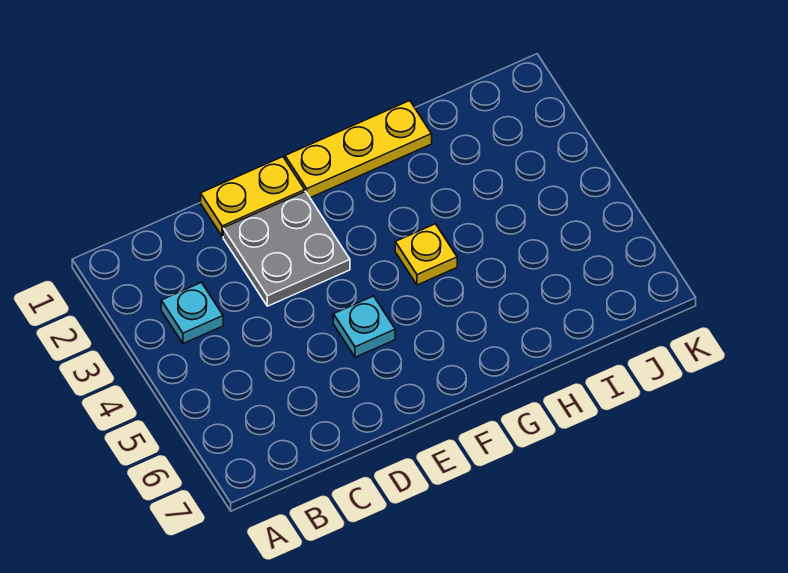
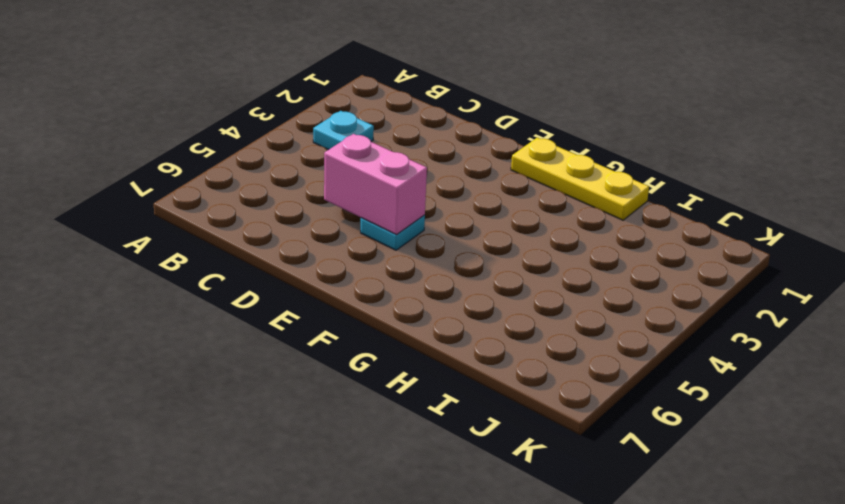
pink brick D5:E5 level 2 -> none
none -> yellow plate D1:E1 level 1
none -> grey plate D2:E3 level 1

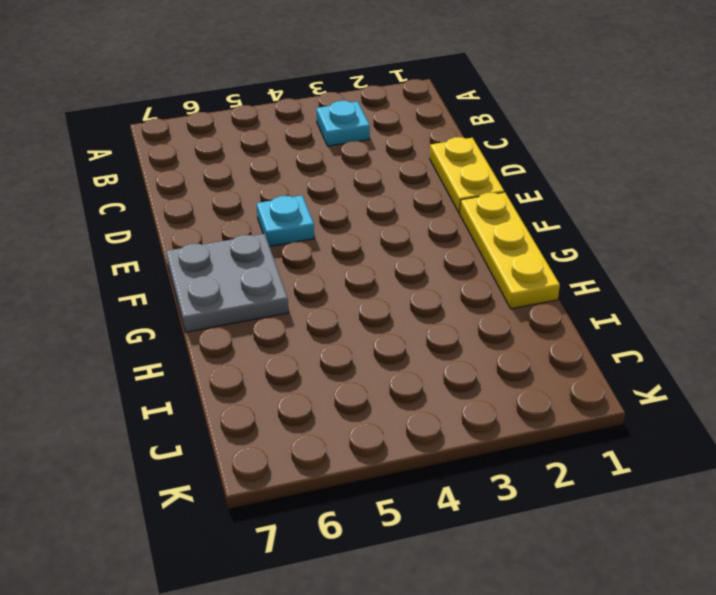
grey plate F6:G7 level 1 -> grey plate D2:E3 level 1
none -> yellow plate G4 level 1

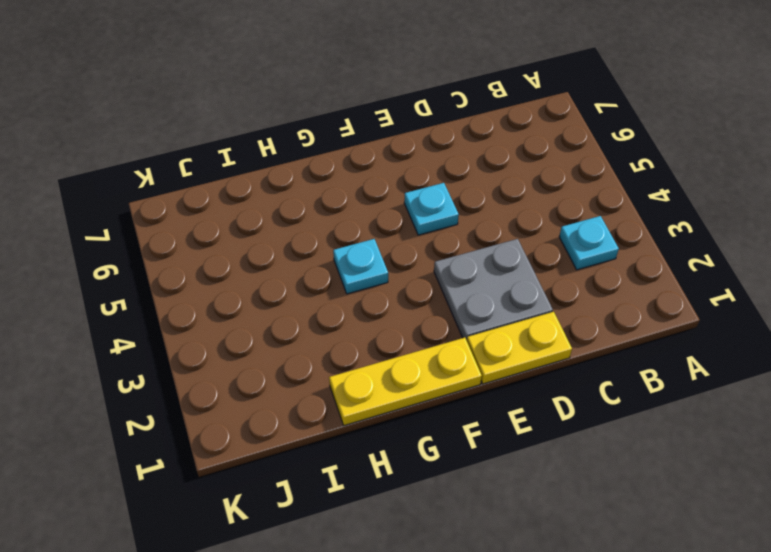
cyan plate G4 level 1 -> yellow plate G4 level 1

